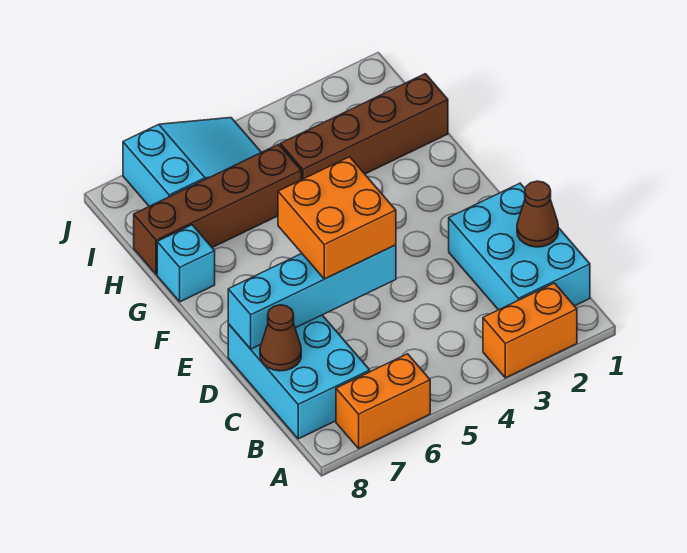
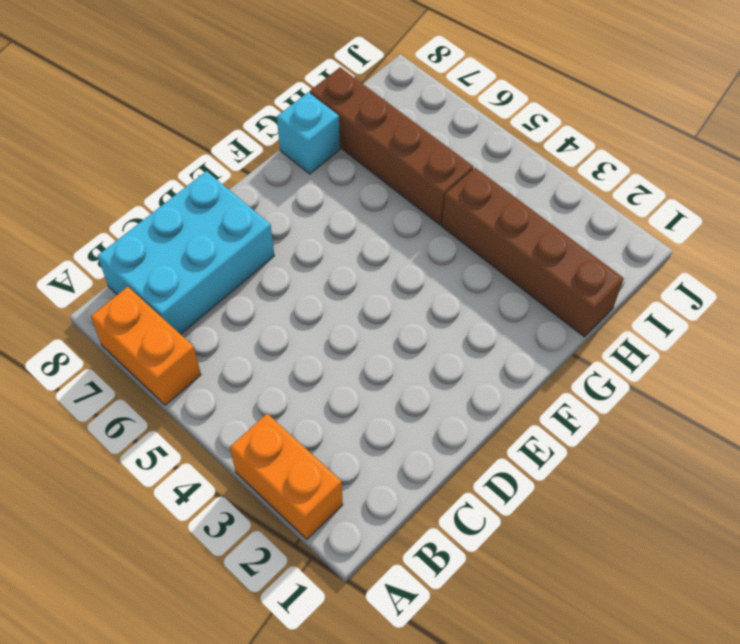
none -> cyan brick B1:D2 level 1
none -> cyan slope I5:J7 level 1 top 7
none -> brown cone C1 level 2

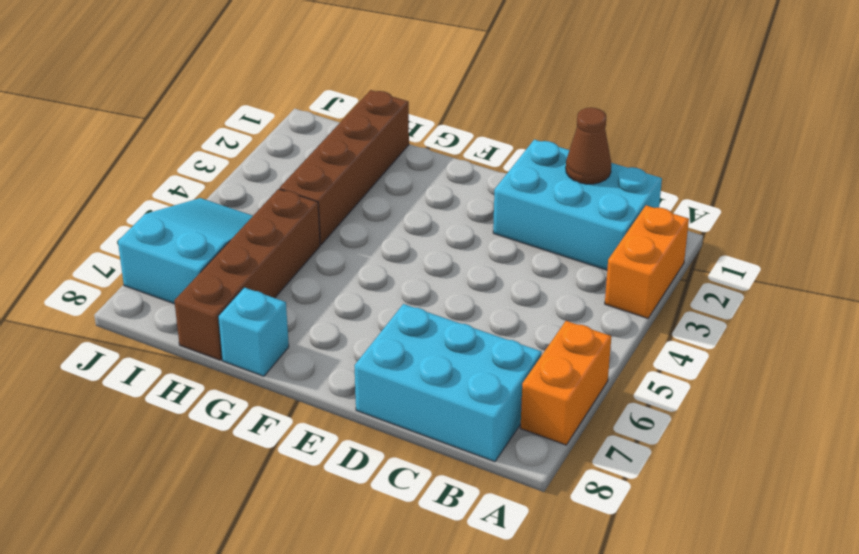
none -> brown cone C8 level 2
none -> cyan brick D5:D8 level 2
none -> orange brick D5:E6 level 3

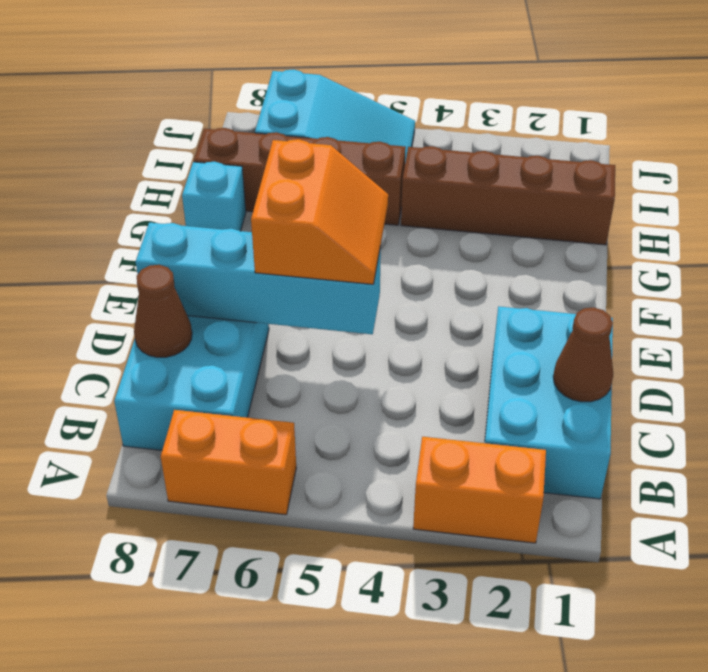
orange slope D5:E6 level 3 top 6 -> orange brick D5:E6 level 3

